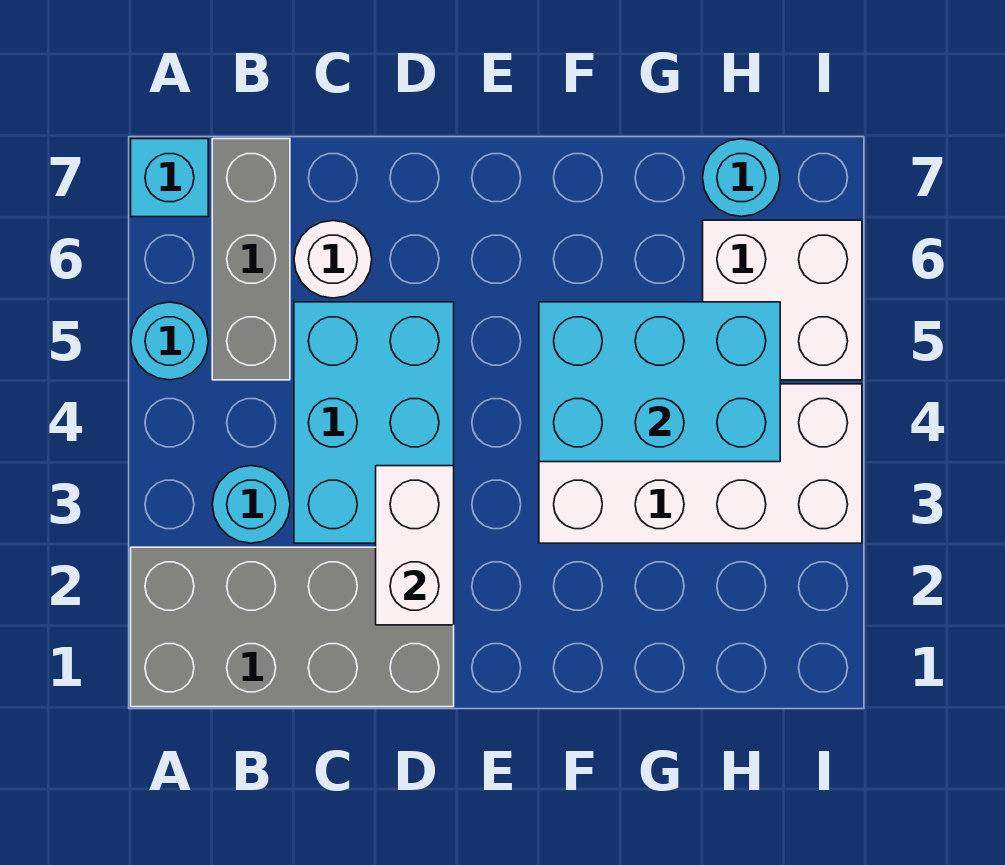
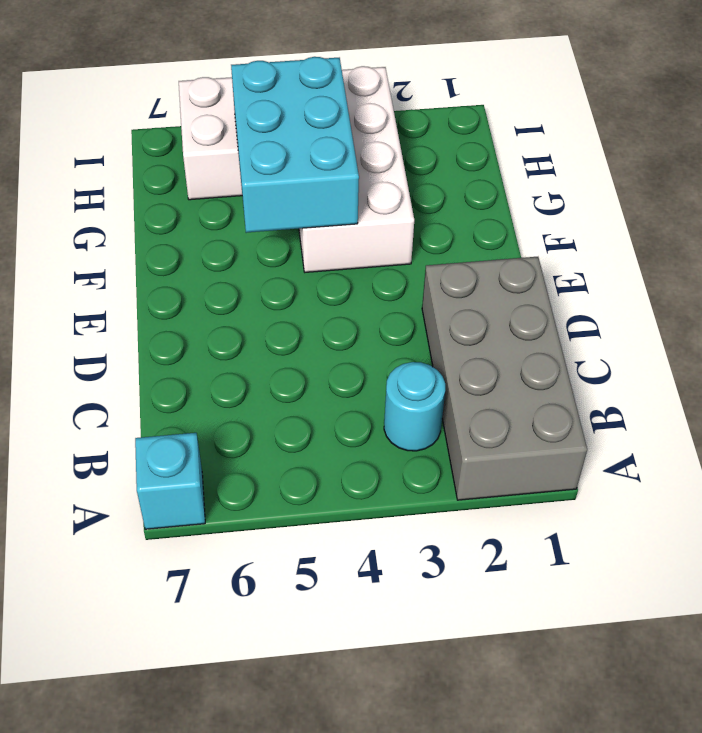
none -> cyan round brick A5 level 1
none -> grey brick B5:B7 level 1
none -> cyan brick C3:D5 level 1

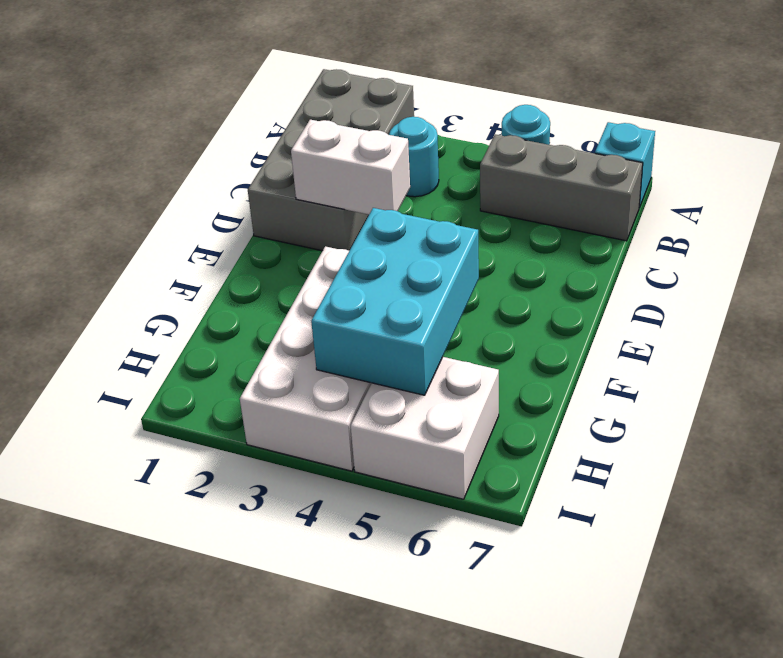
none -> cyan brick C3:D5 level 1
none -> white round brick C6 level 1
none -> cyan round brick H7 level 1

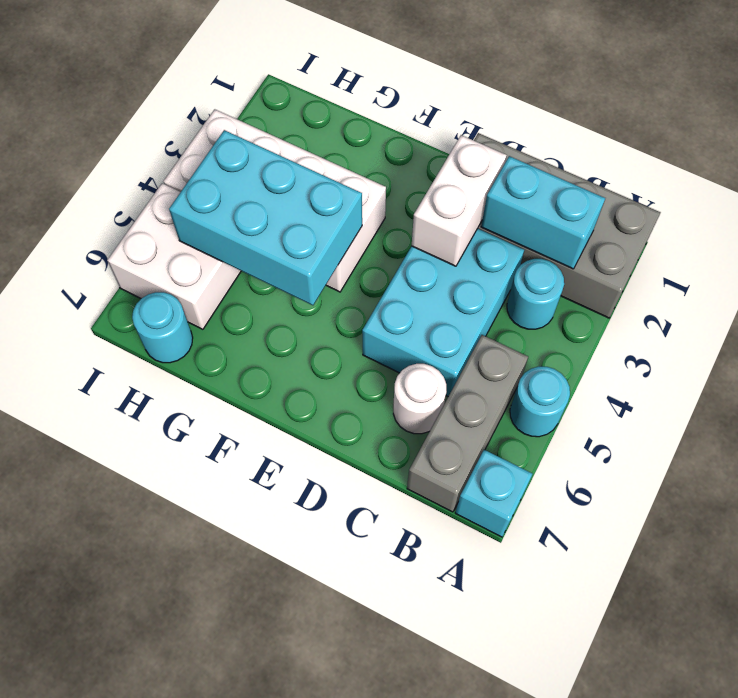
cyan brick B2:C2 level 2 -> none

